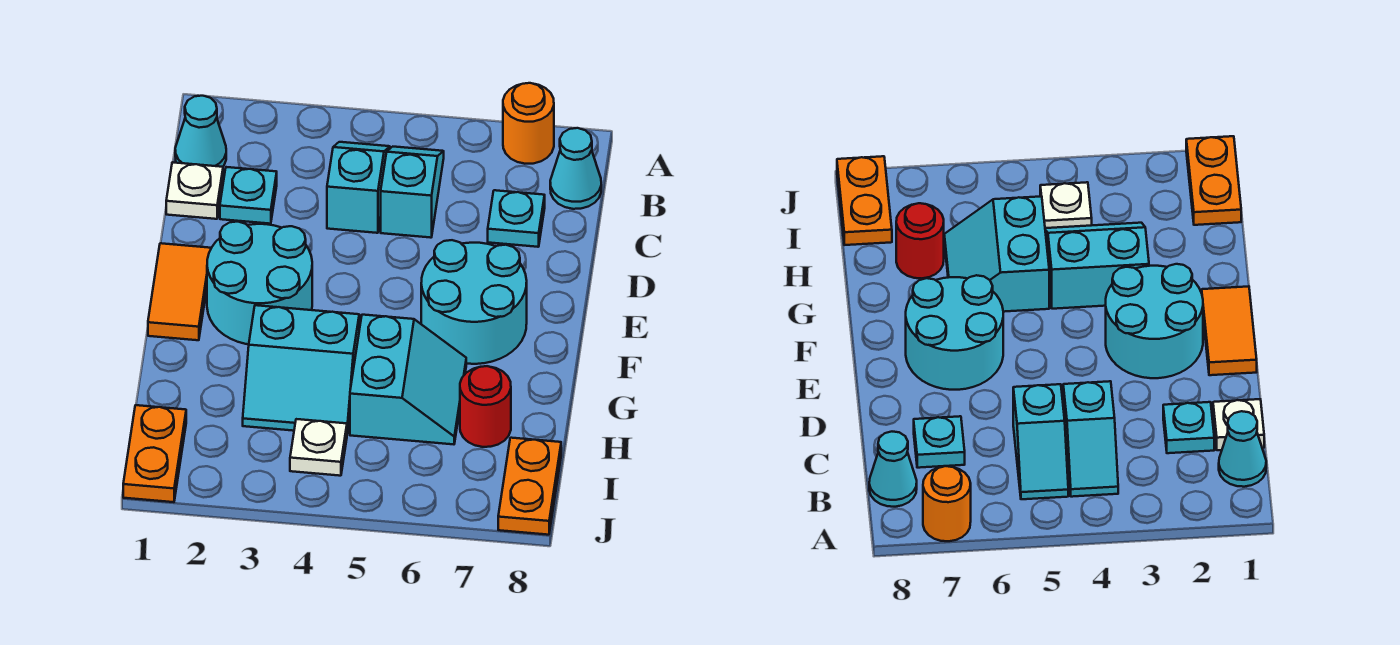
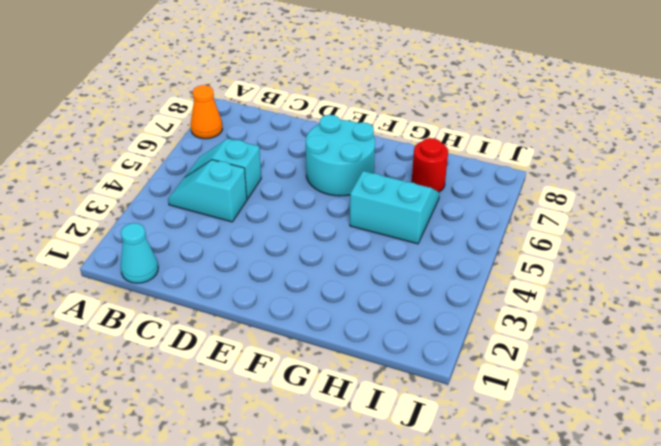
orange cone A7 level 1 -> orange round brick A7 level 1
none -> cyan cone B8 level 1
none -> white plate C1 level 1
none -> cyan plate C2 level 1

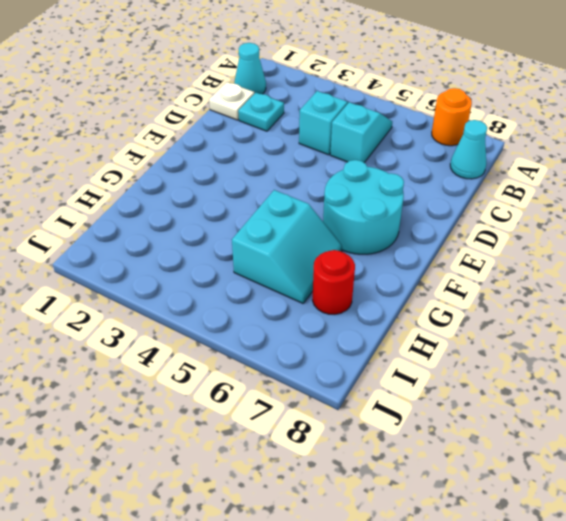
none -> cyan plate C7 level 1
none -> orange tile E1:F1 level 1
none -> cyan round brick E2:F3 level 1

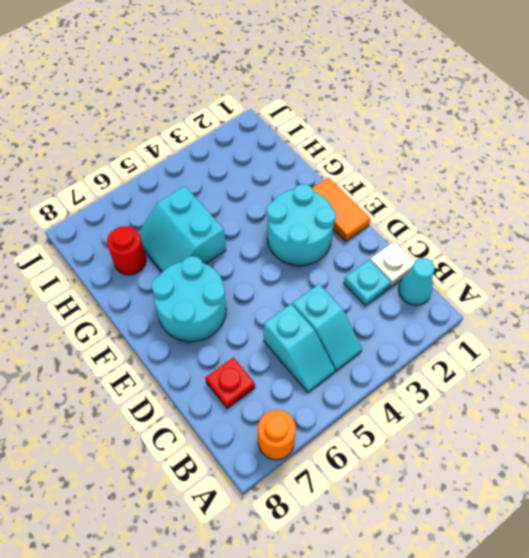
red plate C7 level 1 -> cyan plate C7 level 1
none -> cyan cone B8 level 1
none -> cyan slope G3:H4 level 1 top G
none -> orange plate I1:J1 level 1

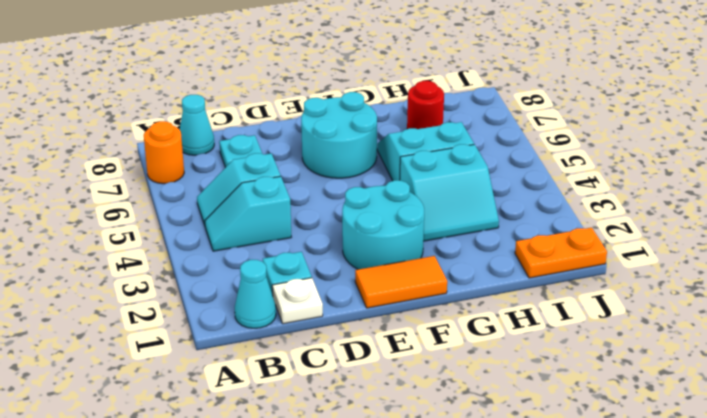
cyan slope G3:H4 level 1 top 4 -> cyan slope G3:H4 level 1 top G
none -> white plate I4 level 1
none -> orange plate I8:J8 level 1

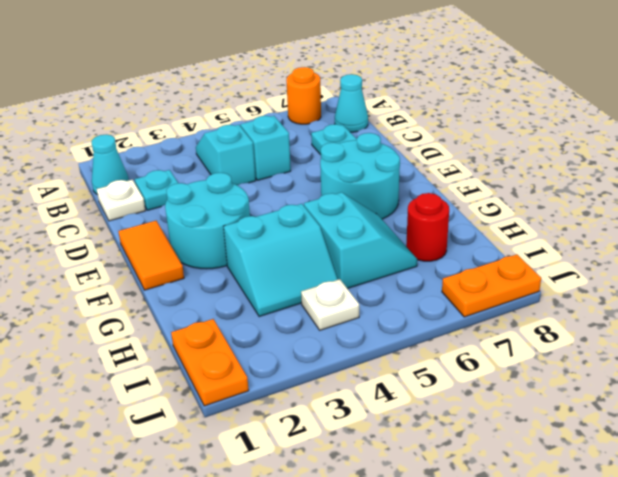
orange plate J7:J8 level 1 -> orange plate I8:J8 level 1

